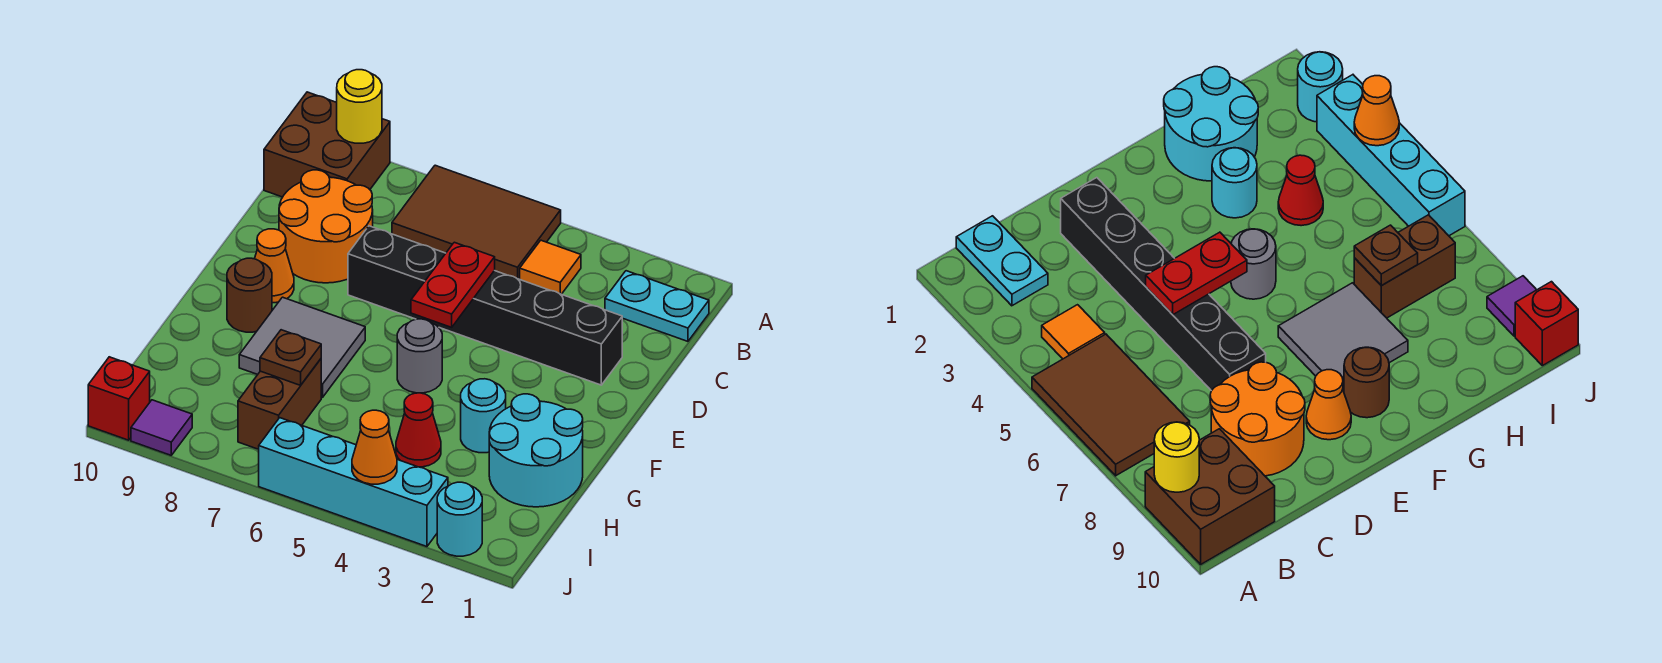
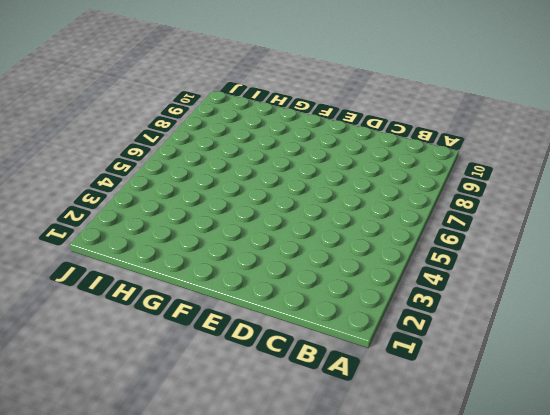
none -> brown tile A5:B7 level 1
none -> brown brick A9:B10 level 1
none -> cyan plate B1:B2 level 1

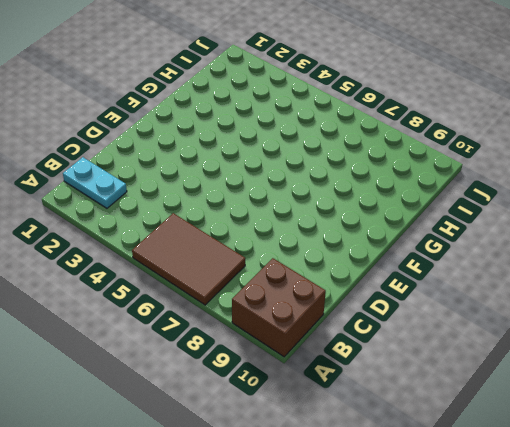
none -> orange tile B4 level 1
none -> orange round brick C8:D9 level 1
none -> black brick D2:D7 level 1

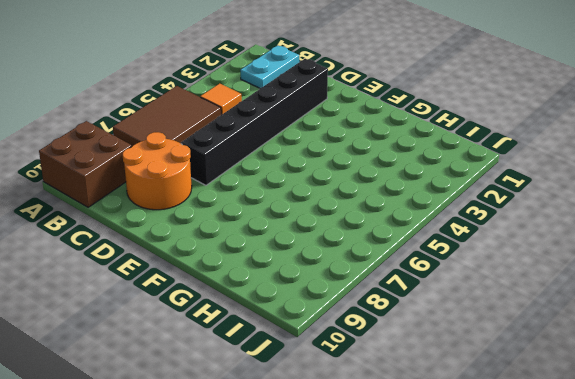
none -> orange cone E9 level 1
none -> grey round brick F5 level 1
none -> grey tile F7:G8 level 1

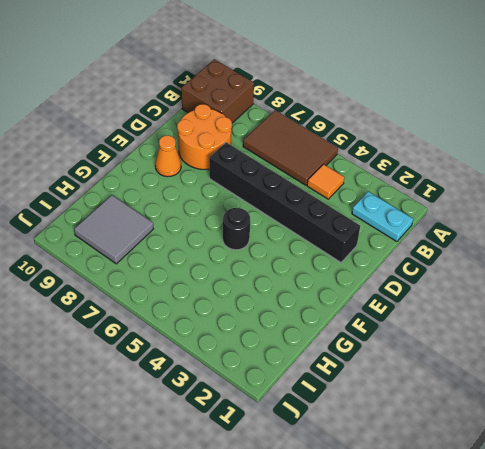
black round brick F5 level 1 -> grey round brick F5 level 1
grey tile H8:I9 level 1 -> grey tile F7:G8 level 1
none -> brown round brick F9 level 1
none -> cyan round brick G1:H2 level 1
none -> cyan round brick G3 level 1

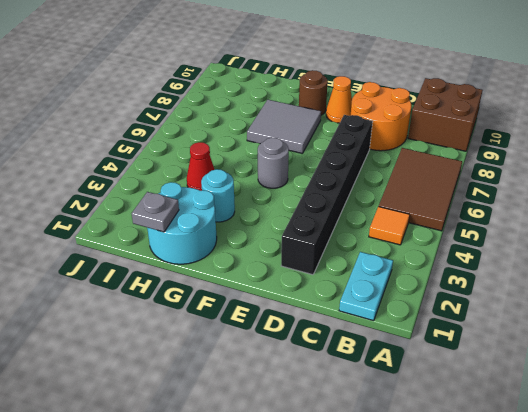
grey plate H1 level 2 -> none
none -> brown brick H7:I7 level 1
none -> cyan round brick J2 level 1
none -> cyan brick J3:J6 level 1

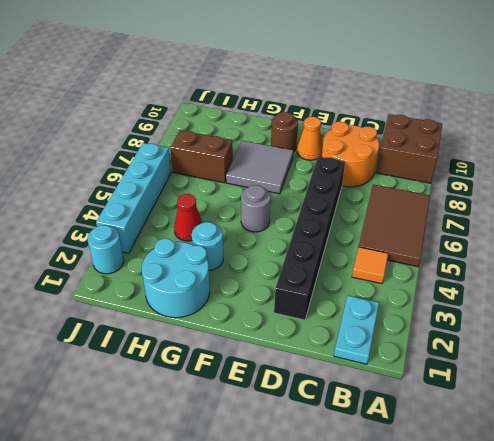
none -> purple tile J9 level 1
none -> red brick J10 level 1
none -> yellow round brick A9 level 2

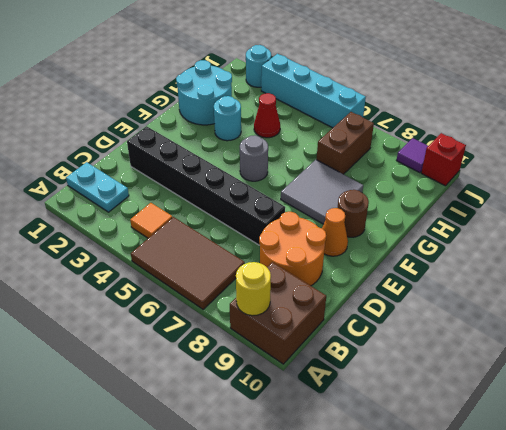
none -> red plate D5:E5 level 2
none -> brown plate H7 level 2
none -> orange cone J4 level 2

